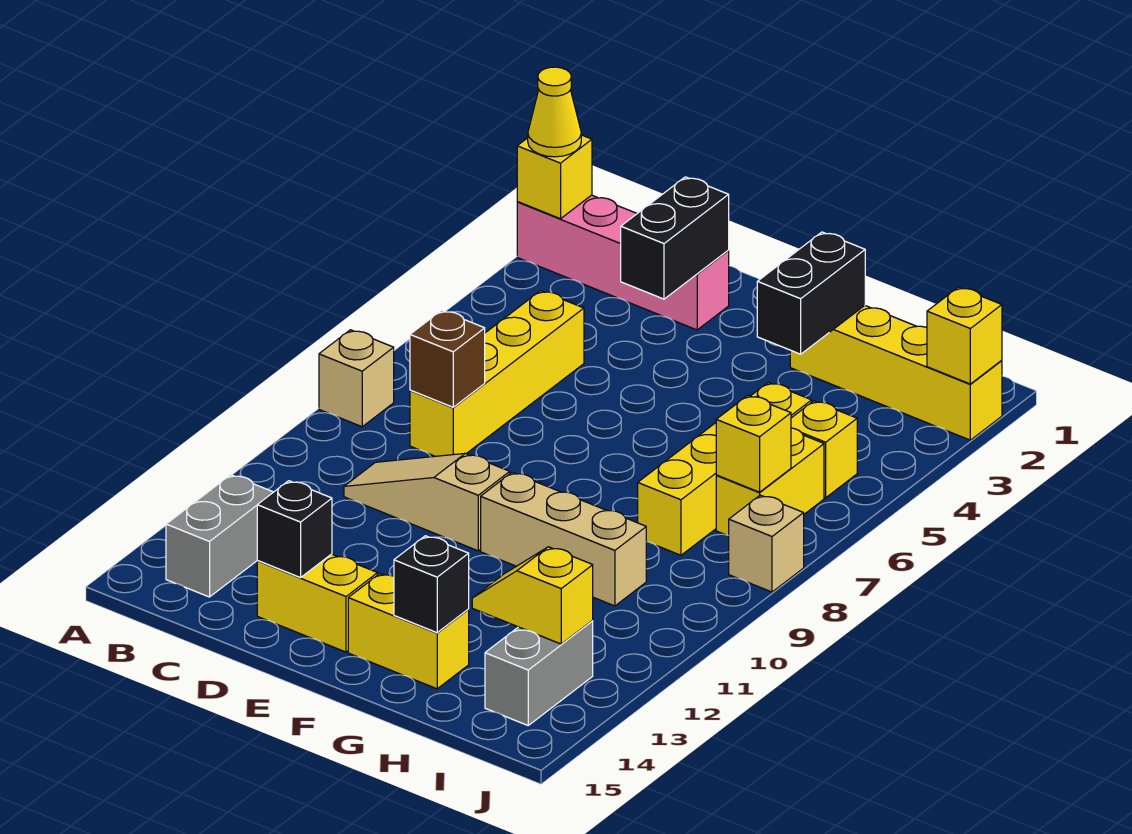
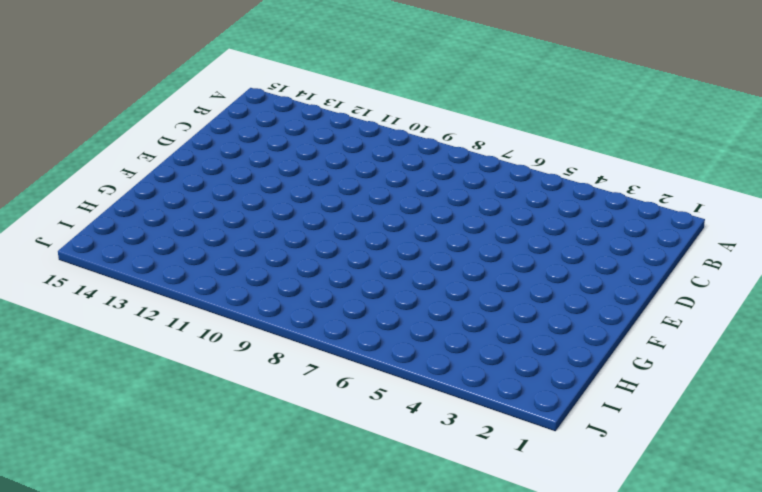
none -> pink brick A2:D2 level 1
none -> tan brick A8 level 1
none -> grey brick B13:B14 level 1

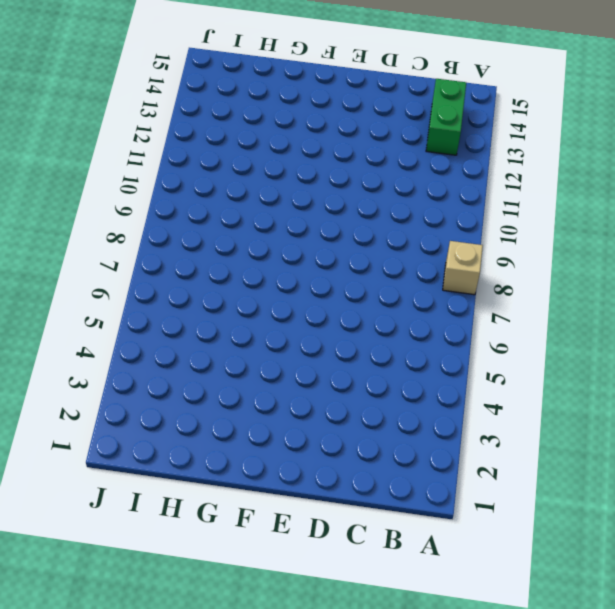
green brick B13:B14 level 1 -> grey brick B13:B14 level 1
none -> pink brick A2:D2 level 1
none -> yellow brick C5:C8 level 1
none -> tan slope C10:E10 level 1 top E

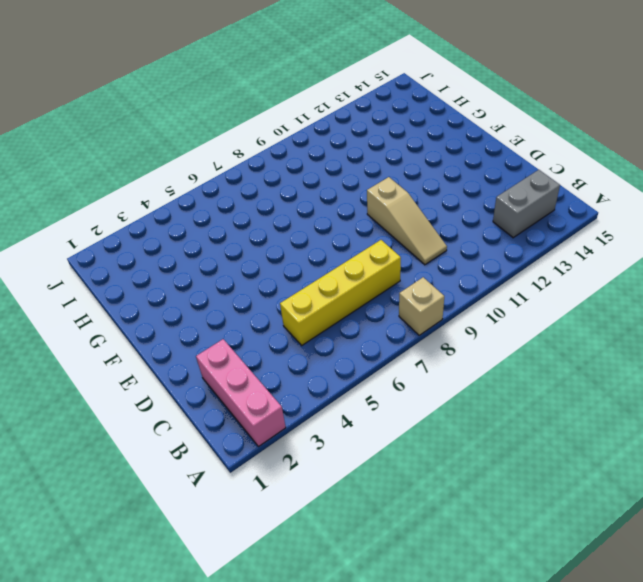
pink brick A2:C2 level 1 -> pink brick A2:D2 level 1
none -> yellow brick D14:E14 level 1
none -> tan brick F10:H10 level 1
none -> yellow brick F14:G14 level 1

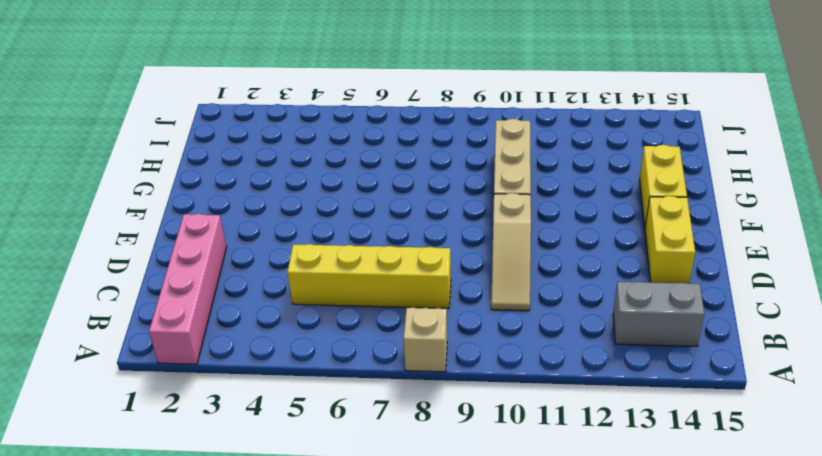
none -> yellow brick G2:J2 level 1
none -> yellow brick H5:H8 level 1
none -> yellow brick I5 level 1

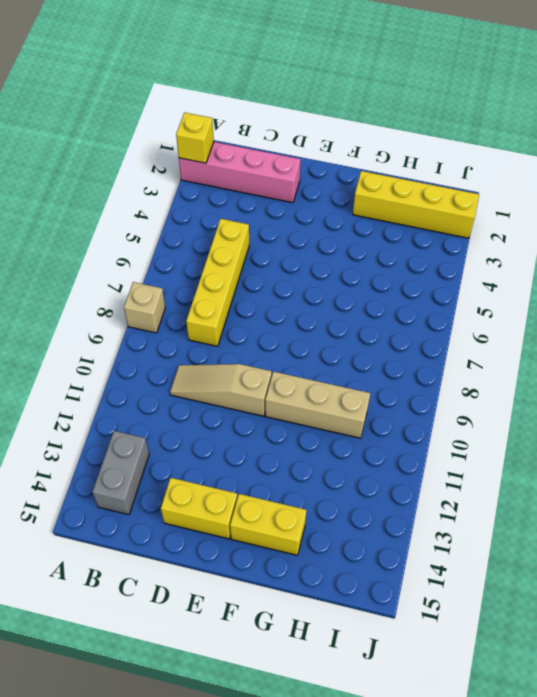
none -> yellow brick H5:H8 level 1
none -> yellow brick I5 level 1
none -> yellow brick I6:I7 level 1

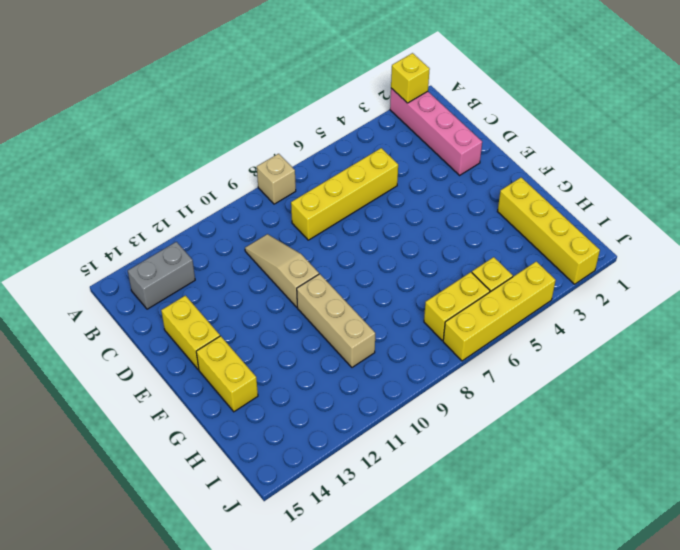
yellow brick J4:J7 level 1 -> yellow brick H5:H8 level 1
none -> grey brick I13:I14 level 1
none -> tan brick J8 level 1
none -> brown brick C8 level 2

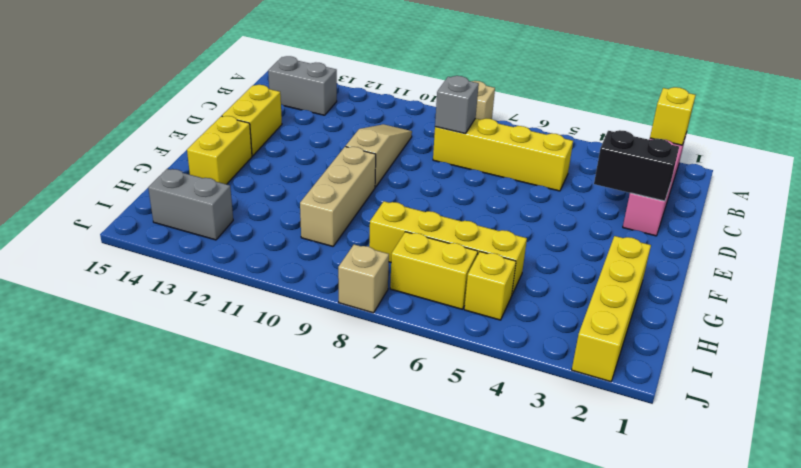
grey brick C8 level 2 -> brown brick C8 level 2
none -> black brick D14 level 2
none -> black brick G2:G3 level 2
none -> black brick G14 level 2

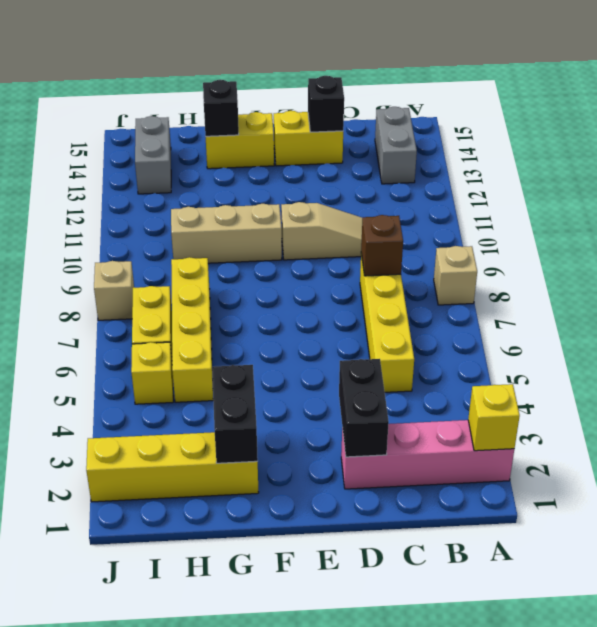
none -> yellow slope H13:I13 level 2 top I
none -> yellow brick I7 level 2
none -> yellow brick J2 level 2

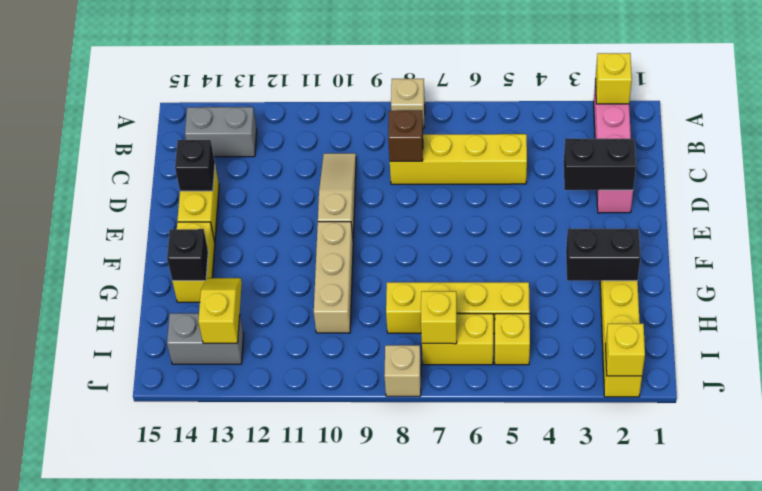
none -> yellow cone A2 level 3

